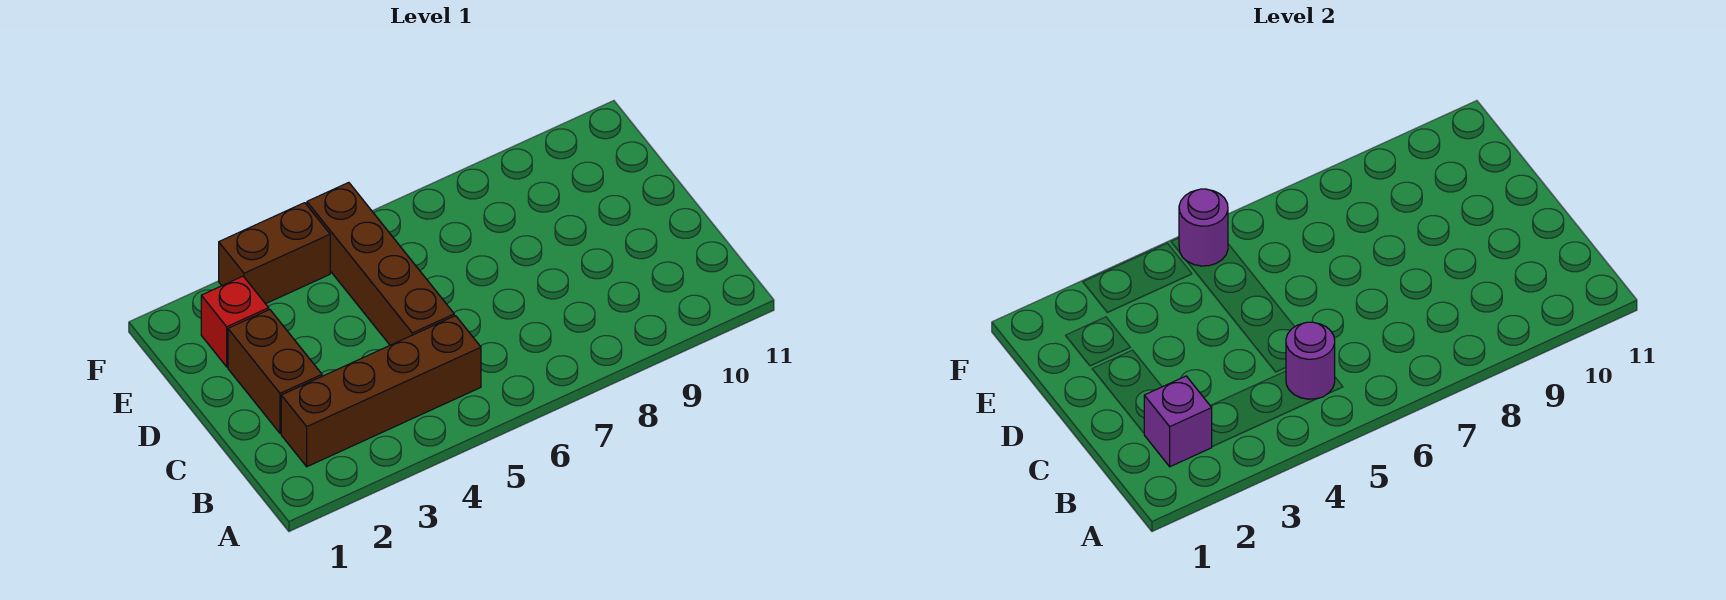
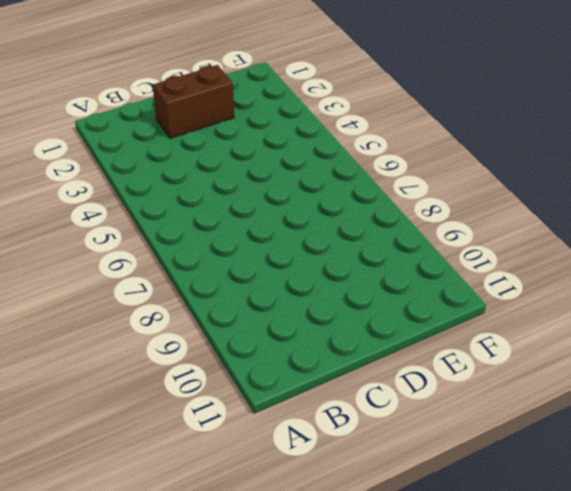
none -> brown brick B2:B5 level 1
none -> brown brick C5:F5 level 1

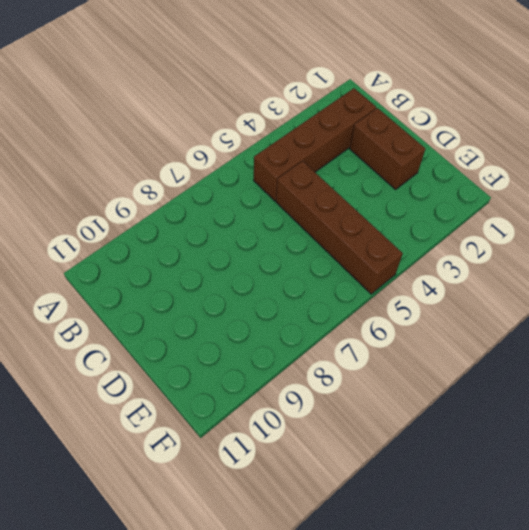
none -> red brick E2 level 1
none -> brown brick F3:F4 level 1

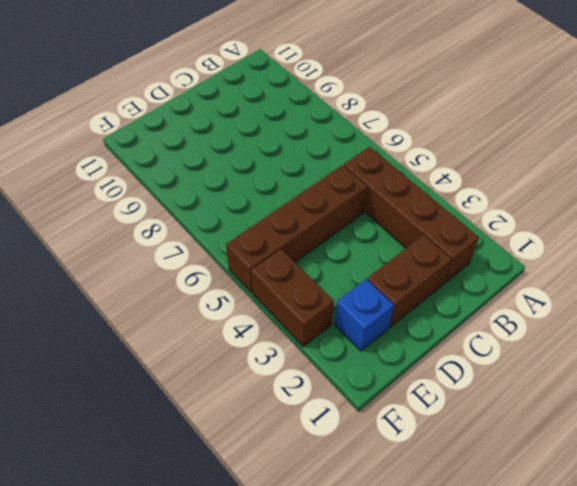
blue brick E2 level 1 -> red brick E2 level 1
none -> purple brick B2 level 2
none -> purple round brick B5 level 2

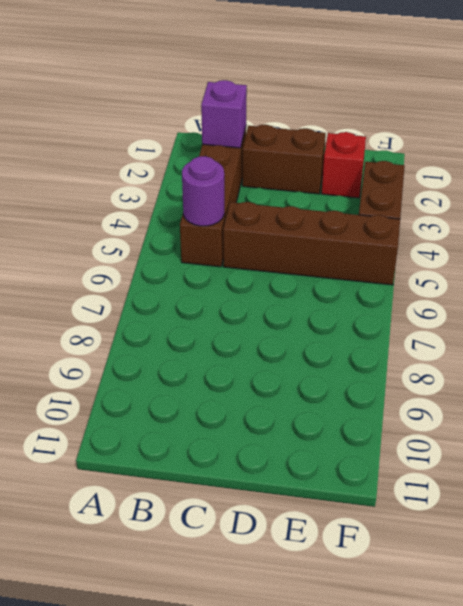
none -> purple round brick F5 level 2

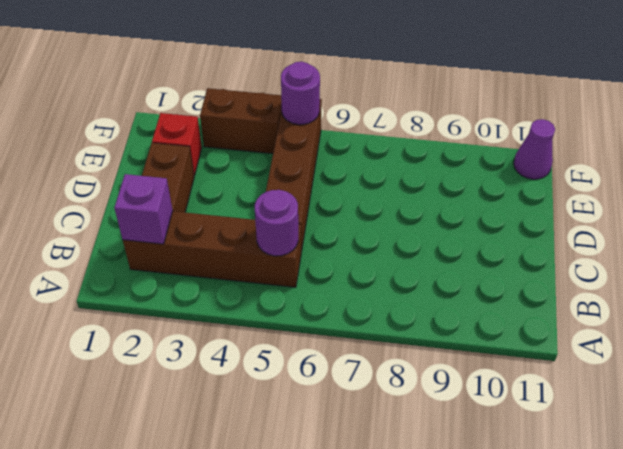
purple cone F11 level 1 -> none

